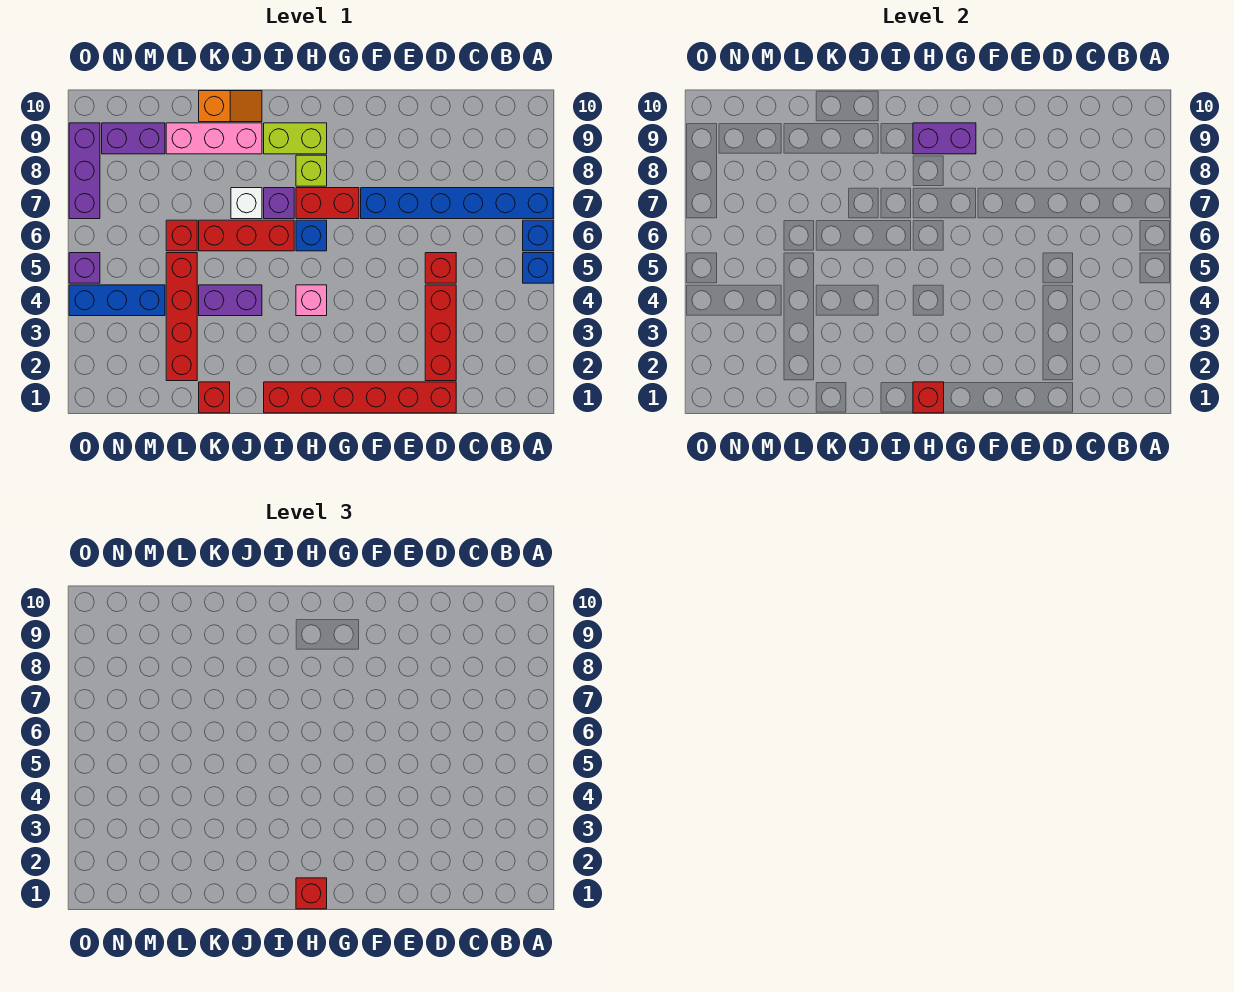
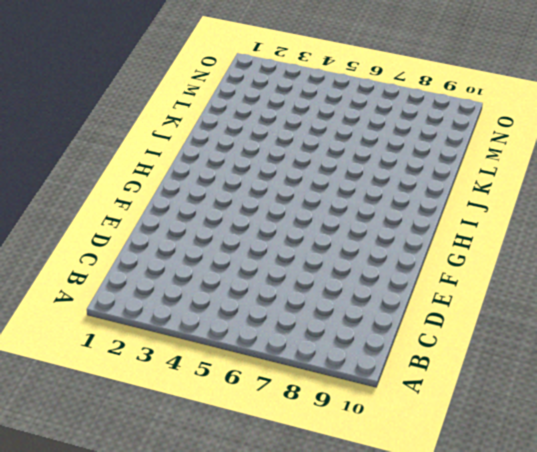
none -> blue brick A5 level 1
none -> blue brick A6 level 1
none -> blue brick A7:F7 level 1

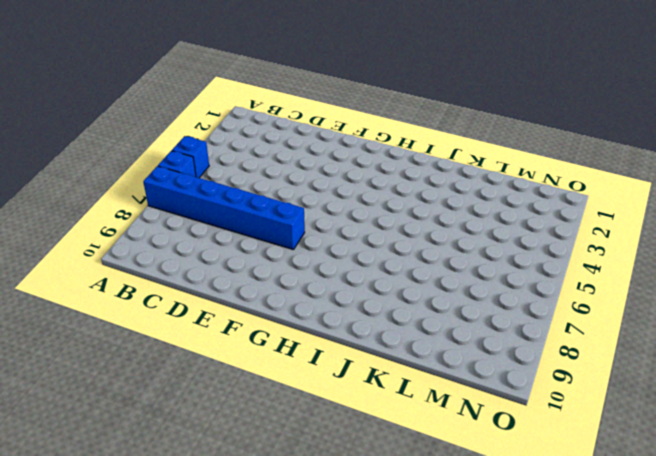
none -> red brick D1:I1 level 1
none -> red brick D2:D4 level 1
none -> red brick D5 level 1

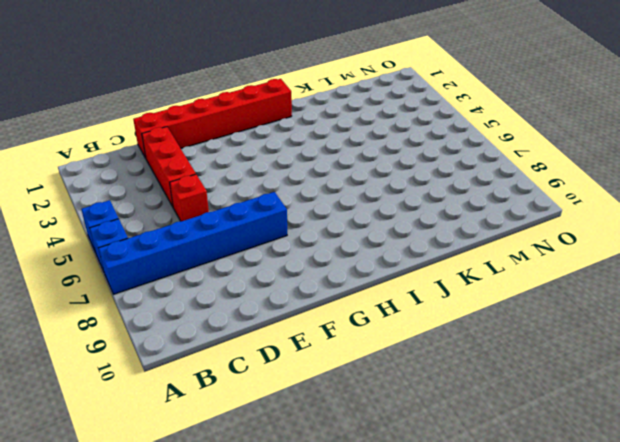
none -> red brick G7:H7 level 1
none -> pink brick H4 level 1
none -> blue brick H6 level 1

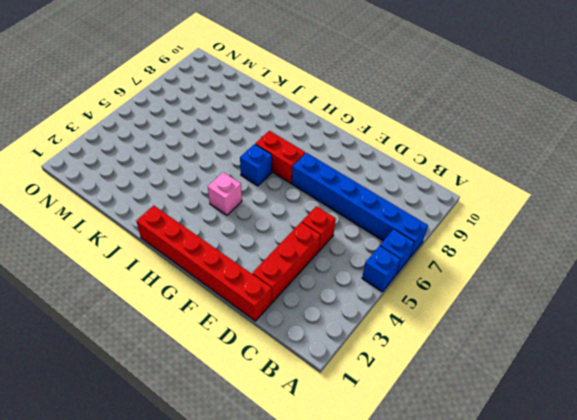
none -> lime brick H8 level 1
none -> lime brick H9:I9 level 1
none -> red brick I6:K6 level 1

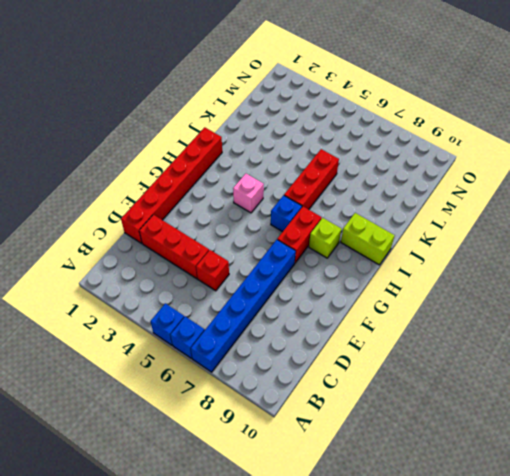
lime brick I9:I10 level 1 -> lime brick H9:I9 level 1
none -> purple brick I7 level 1
none -> purple brick J4:K4 level 1
none -> white brick J7 level 1

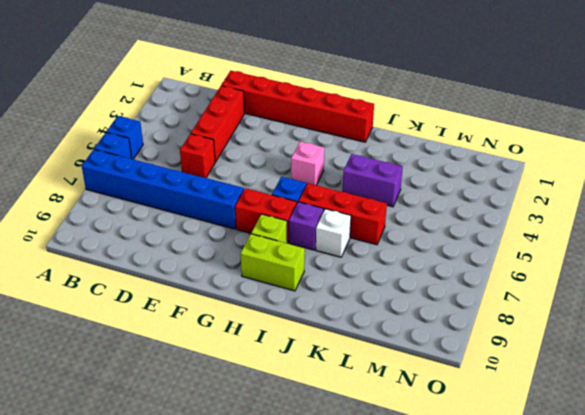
none -> pink brick J9:L9 level 1
none -> orange slope J10:K10 level 1 top K
none -> red brick K1 level 1

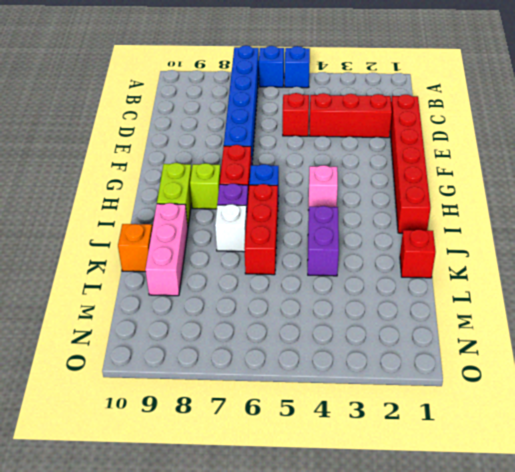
none -> red brick L2:L5 level 1
none -> red brick L6 level 1
none -> blue brick M4:O4 level 1

